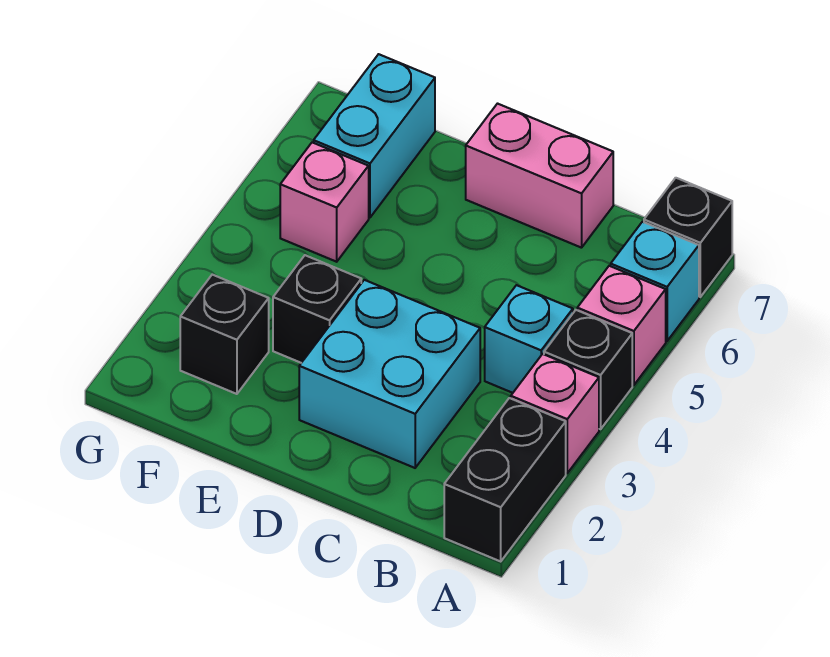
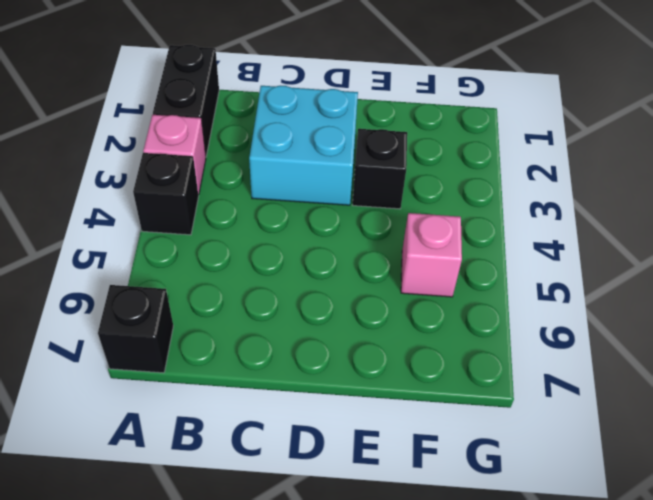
none -> pink brick A5 level 1
none -> cyan brick A6 level 1
none -> cyan brick B4 level 1

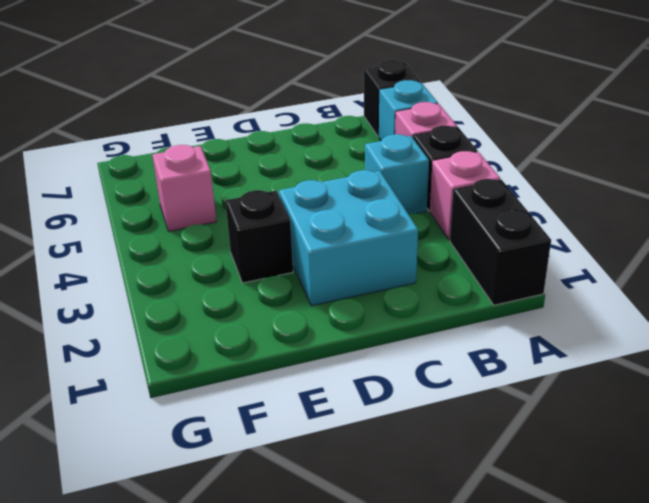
none -> pink brick C7:D7 level 1
none -> black brick F2 level 1
none -> cyan brick F6:F7 level 1

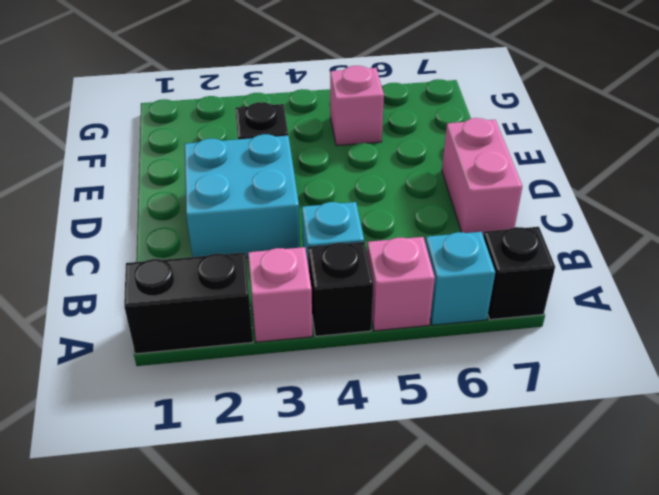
none -> black brick F2 level 1
none -> cyan brick F6:F7 level 1

